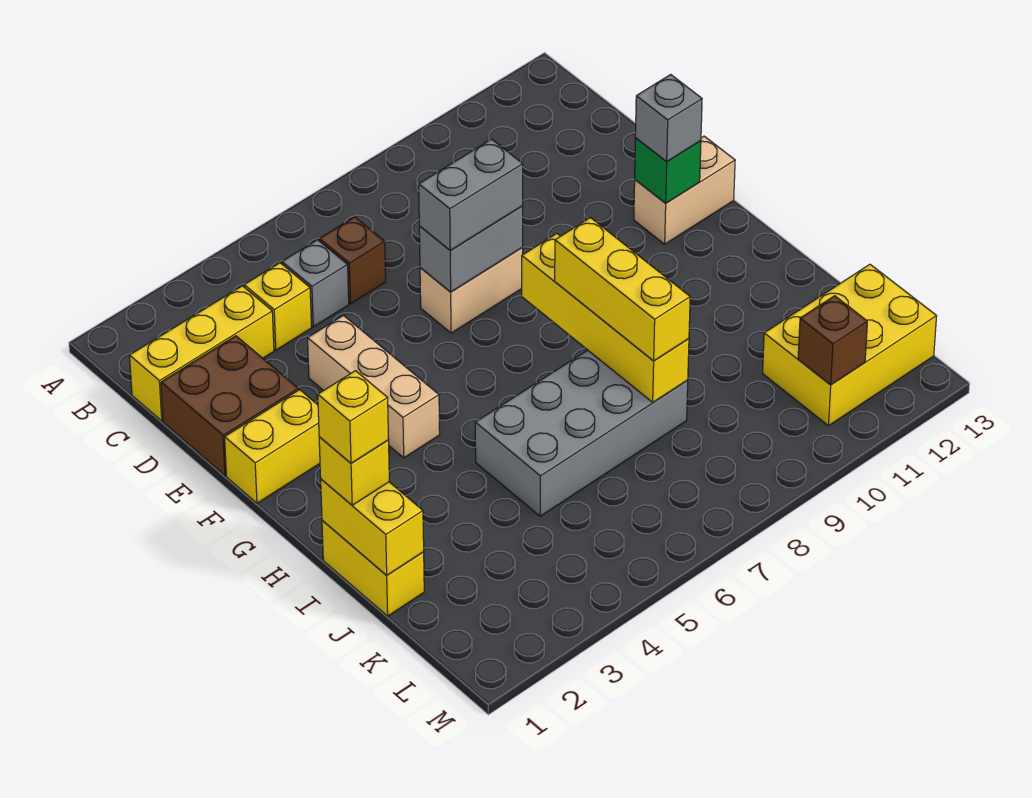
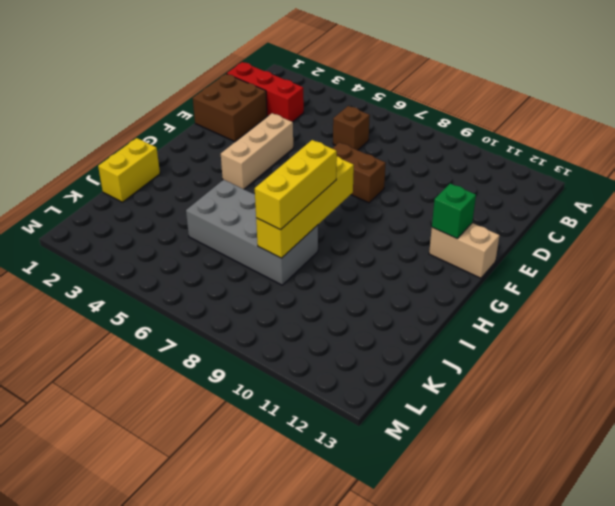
red brick C1:C3 level 1 -> yellow brick C1:C3 level 1
brown brick E7:E8 level 1 -> tan brick E7:E8 level 1
none -> yellow brick C4 level 1
none -> grey brick C5 level 1
none -> yellow brick F1:F2 level 1

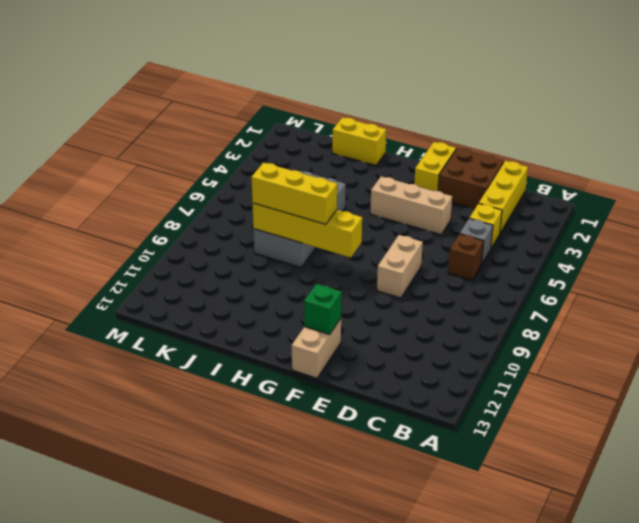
none -> yellow brick K11:L13 level 1
none -> grey brick E7:E8 level 2
none -> yellow brick I1:J1 level 2

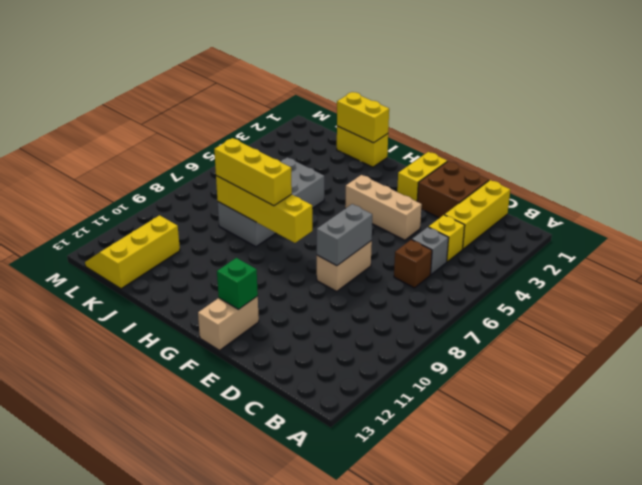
yellow slope K11:L13 level 1 top K -> yellow brick K11:L13 level 1
none -> brown brick L11 level 2
none -> grey brick E7:E8 level 3
none -> grey brick F12 level 3

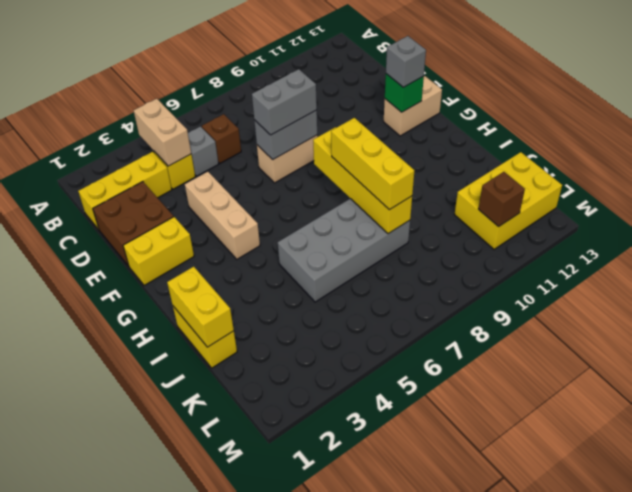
tan brick B4:C4 level 2 -> none
none -> yellow brick I1 level 3
none -> yellow brick I1 level 4

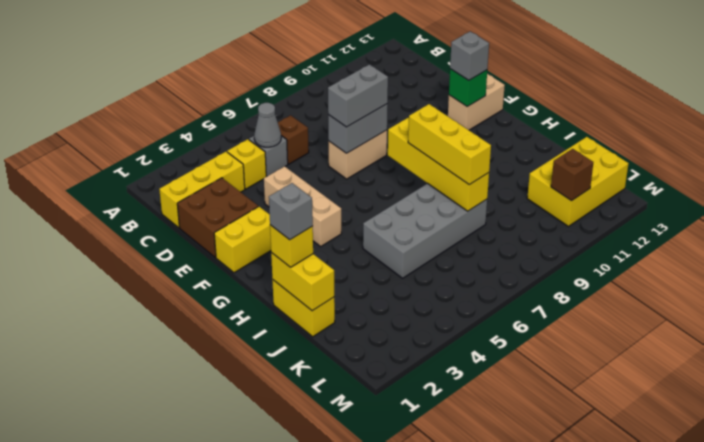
grey cone C5 level 2 -> none
grey brick I1 level 4 -> yellow brick I1 level 4

